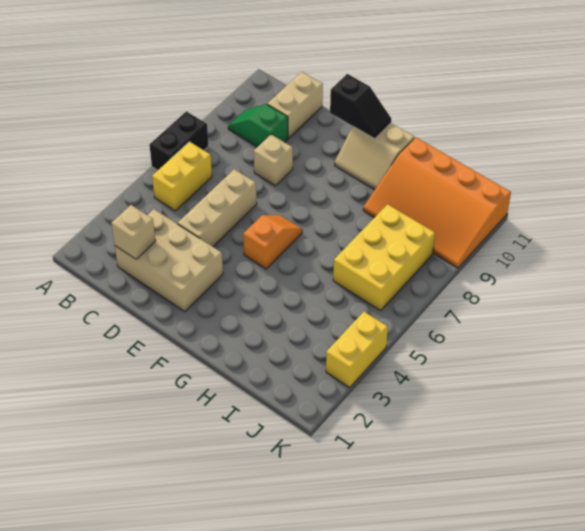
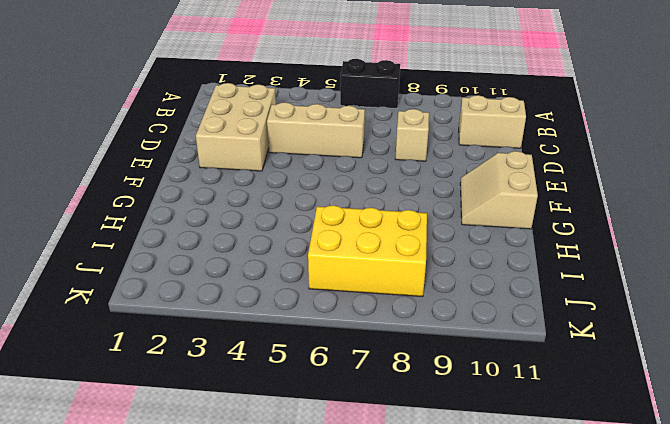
none -> yellow brick B5:B6 level 1
none -> green slope B9:C9 level 1 top C
none -> orange slope F5:F6 level 1 top 5

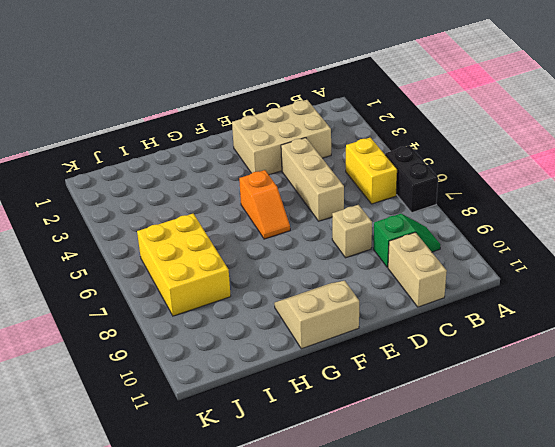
none -> orange slope H9:K11 level 1 top 11
none -> yellow brick K3:K4 level 1
none -> tan brick C2 level 2

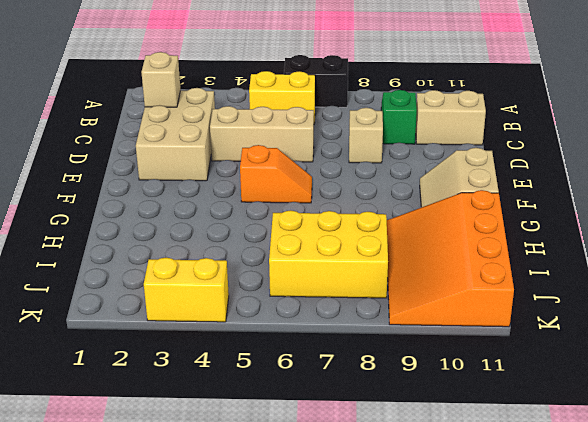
none -> black slope E11:F11 level 2 top E

